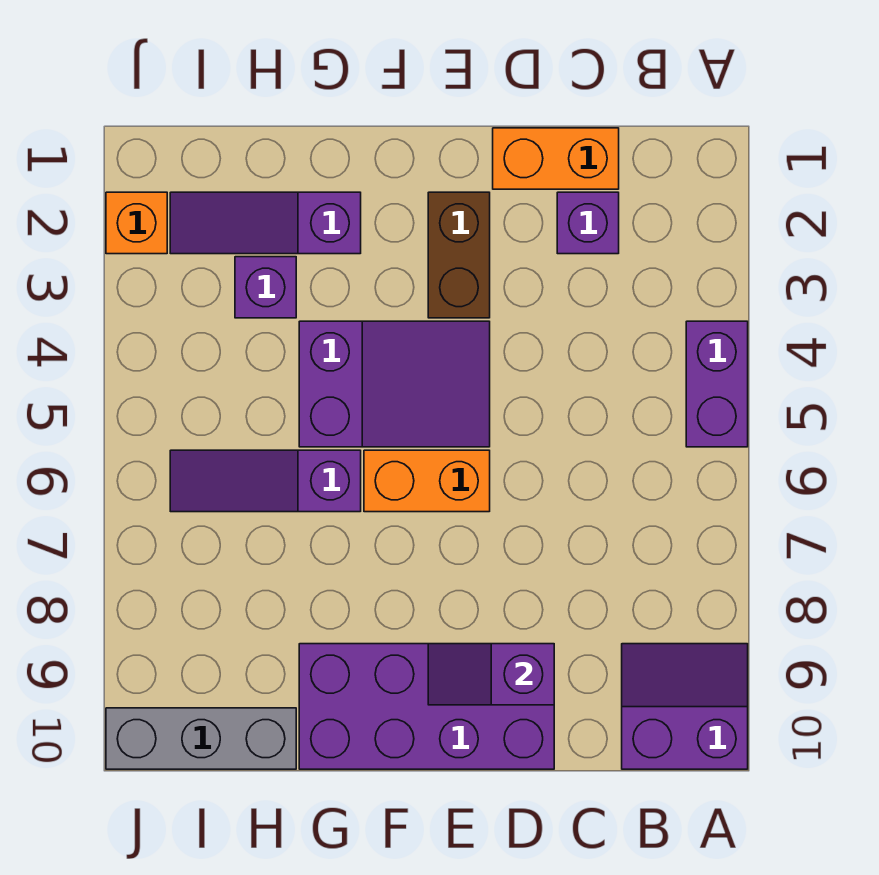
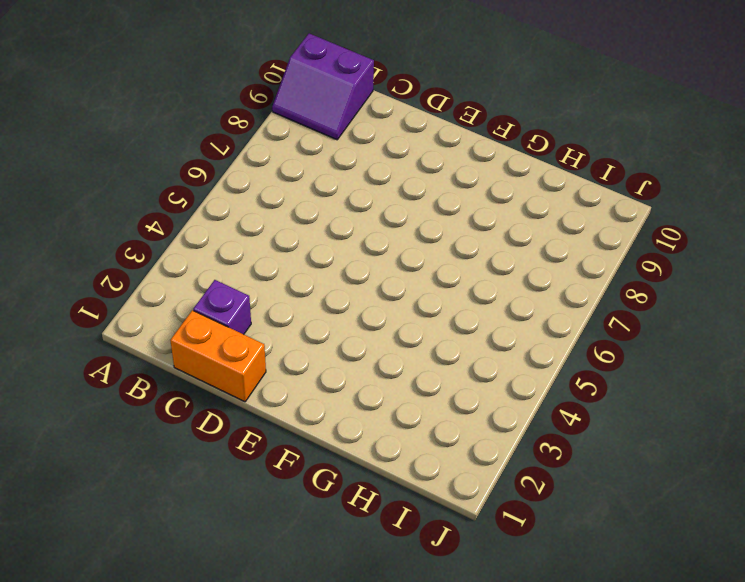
none -> purple brick A4:A5 level 1
none -> purple brick D9:G10 level 1
none -> brown brick E2:E3 level 1

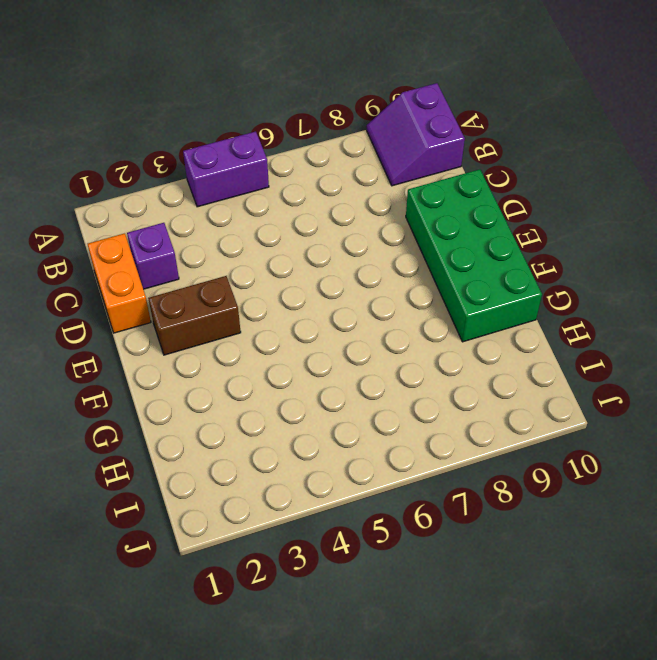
green brick D9:G10 level 1 -> purple brick D9:G10 level 1
none -> purple slope E4:G5 level 1 top G
none -> orange brick E6:F6 level 1
none -> purple slope G2:I2 level 1 top G

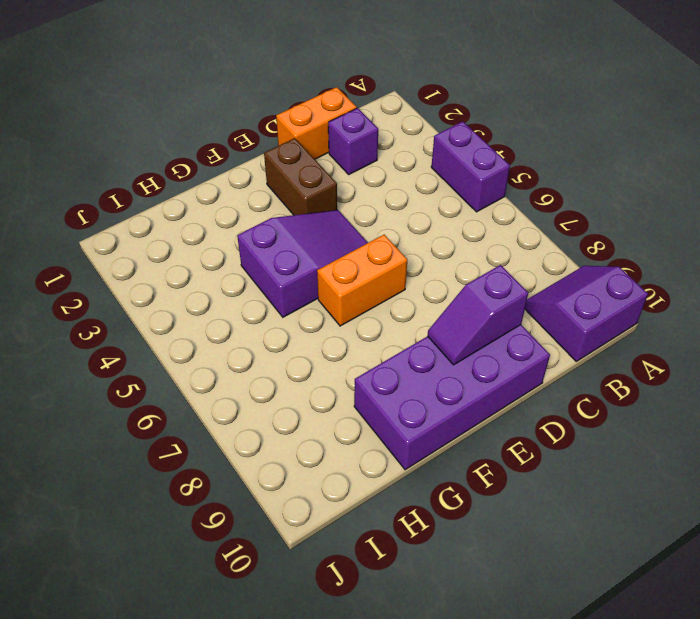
none -> purple slope G2:I2 level 1 top G
none -> purple slope G6:I6 level 1 top G
none -> purple brick H3 level 1

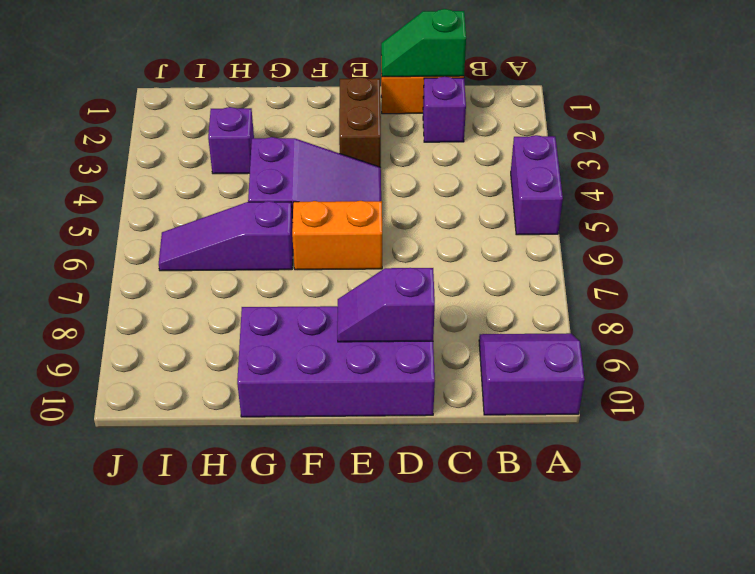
green slope C1:D1 level 2 top C -> none
none -> purple slope G2:I2 level 1 top G
none -> grey brick H10:J10 level 1
none -> orange brick J2 level 1

